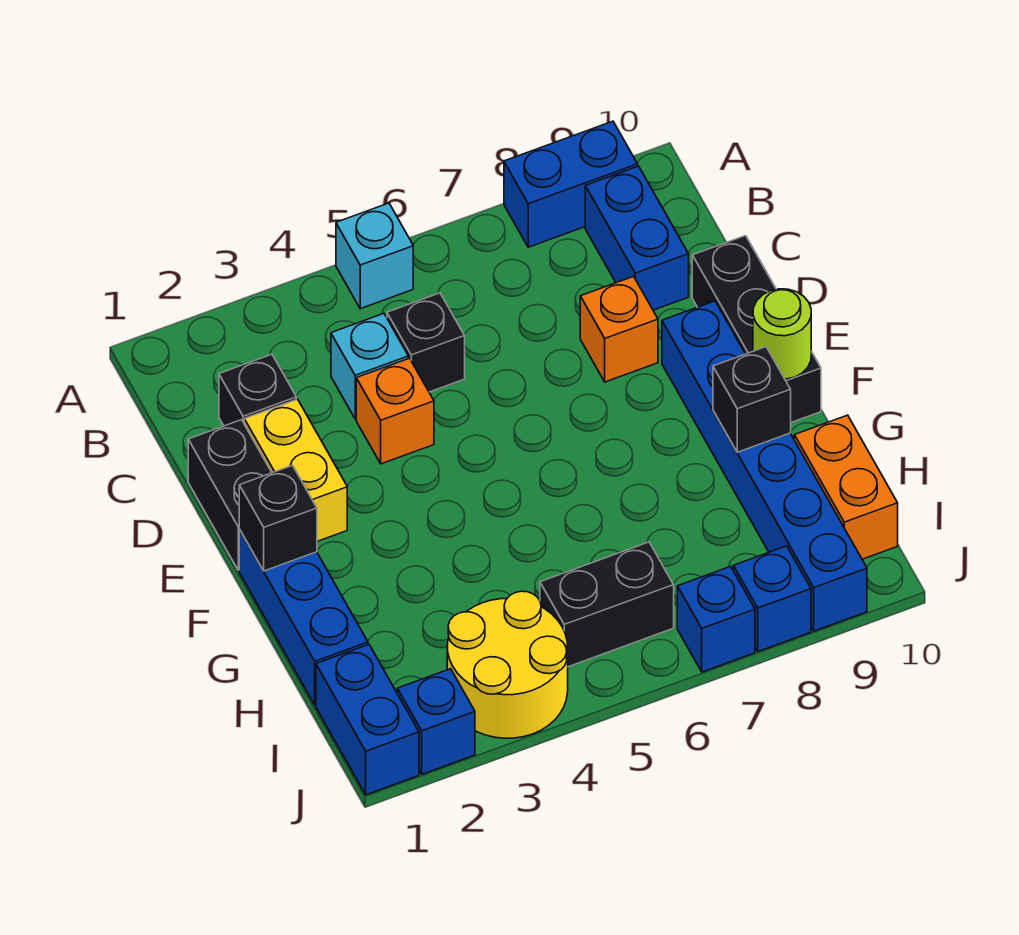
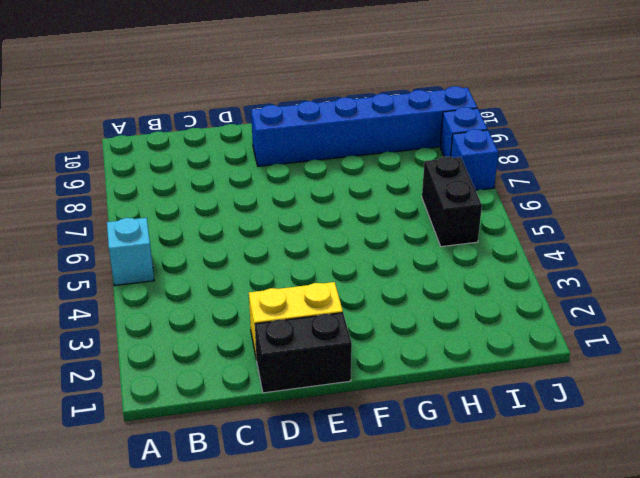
none -> blue brick A8:A9 level 1
none -> blue brick B9:C9 level 1
none -> black brick C2 level 1

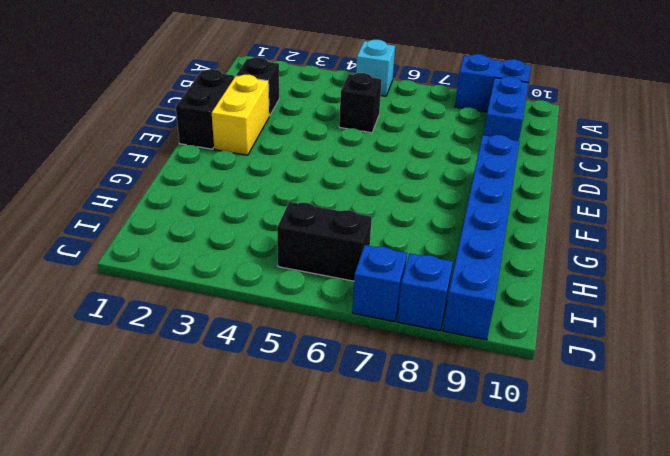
none -> cyan brick C4 level 1
none -> orange brick D4 level 1
none -> orange brick D8 level 1

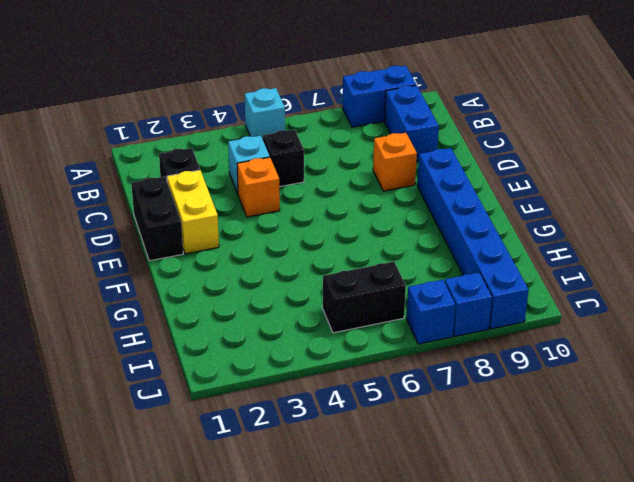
none -> black brick D10:F10 level 1
none -> blue brick F1:H1 level 1
none -> orange brick H10:I10 level 1

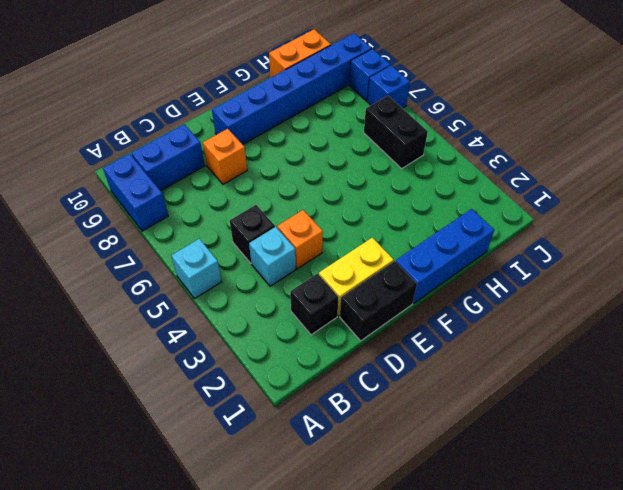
none -> black brick D10:F10 level 1
none -> blue brick I1:J1 level 1
none -> yellow round brick I3:J4 level 1

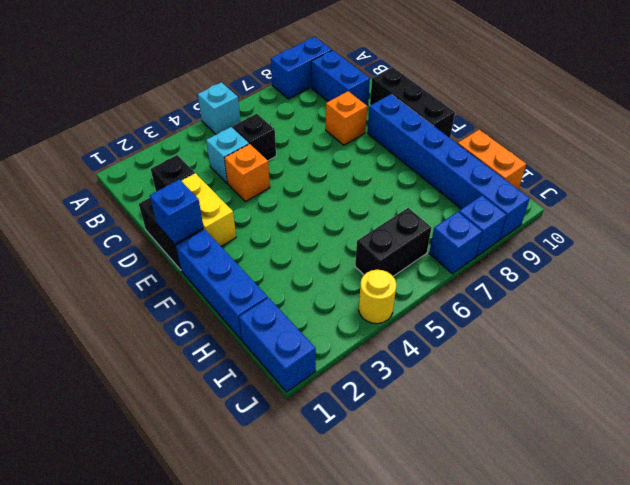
blue brick E1 level 2 -> blue brick J2 level 1
yellow round brick J4 level 1 -> yellow round brick I3:J4 level 1
none -> black brick F1 level 2
none -> lime round brick F10 level 2
none -> black brick G9 level 2

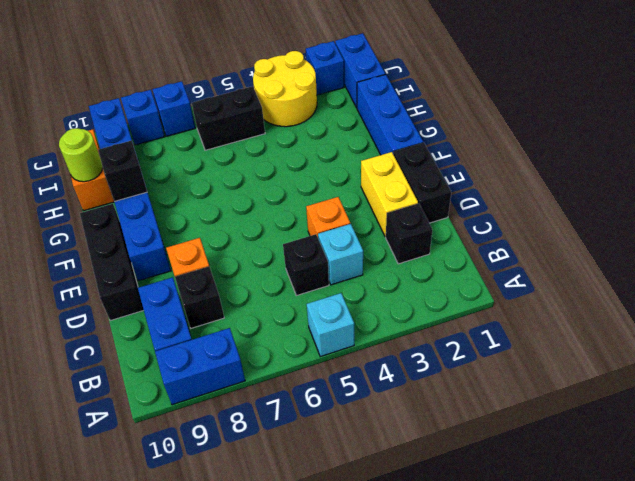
black brick C8 level 1 -> black brick F1 level 2
lime round brick H10 level 2 -> lime round brick F10 level 2

